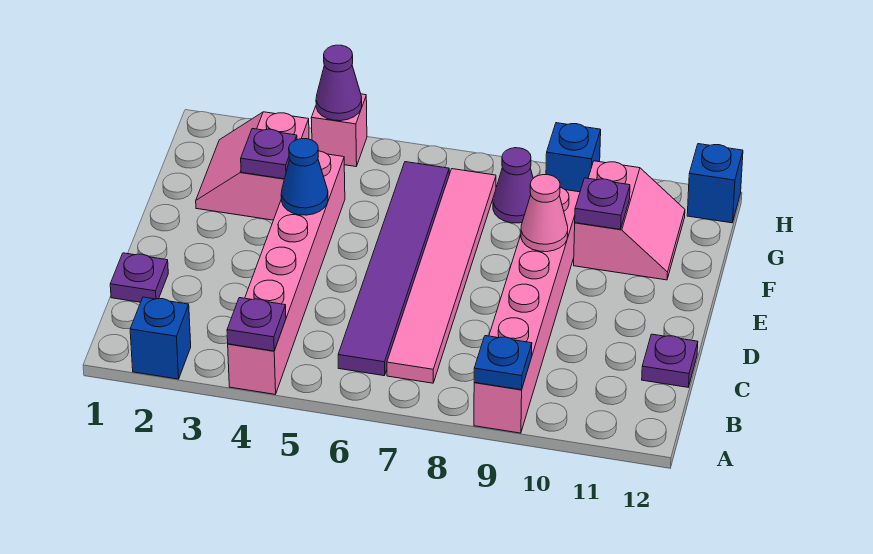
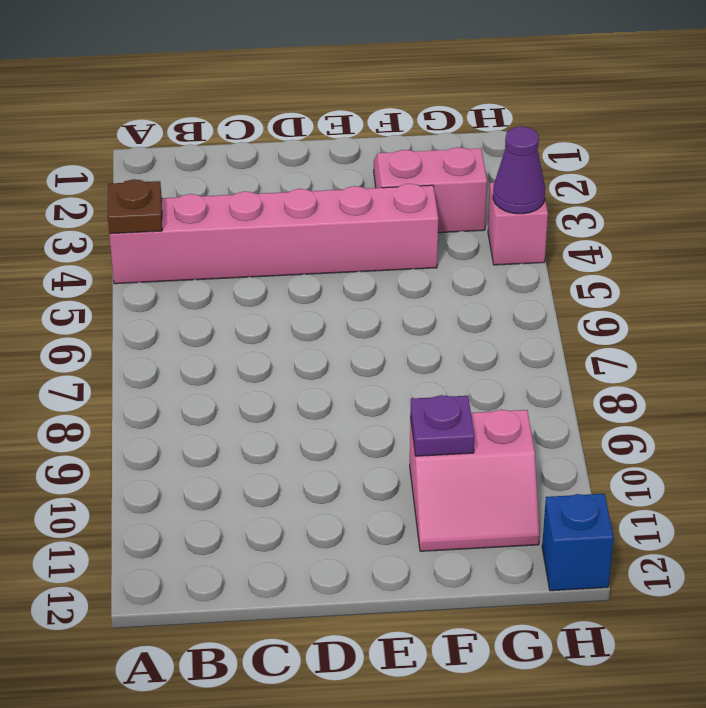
brown plate A4 level 2 -> purple plate A4 level 2
none -> blue brick A2 level 1
none -> pink brick A9:F9 level 1
none -> purple tile B6:G6 level 1

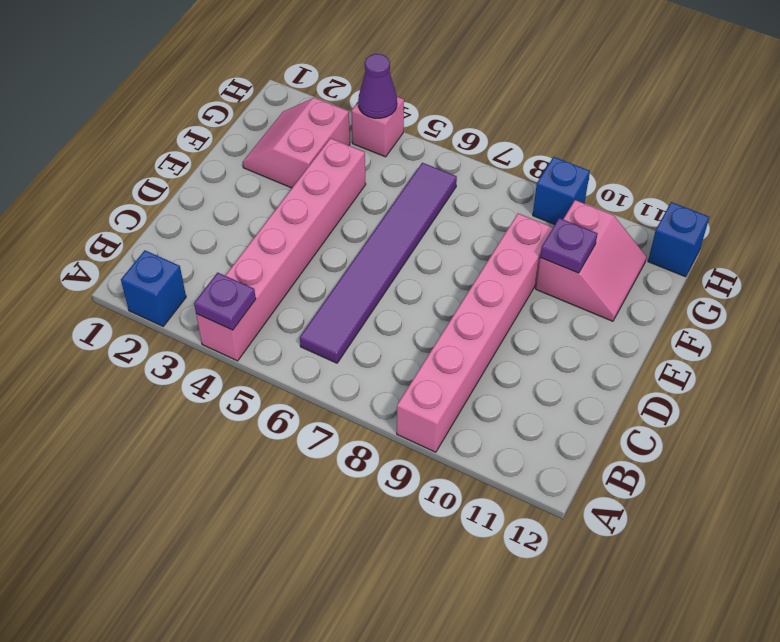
none -> pink tile B7:G7 level 1
none -> purple plate C1 level 1
none -> purple plate C12 level 1

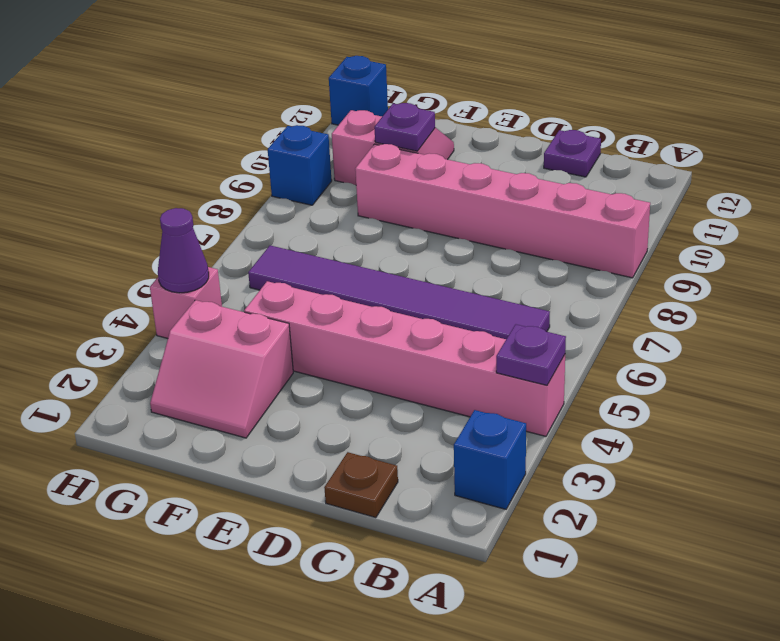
brown plate C1 level 1 -> purple plate C1 level 1
none -> pink tile B7:G7 level 1
none -> purple cone G8 level 1
none -> blue plate A9 level 2

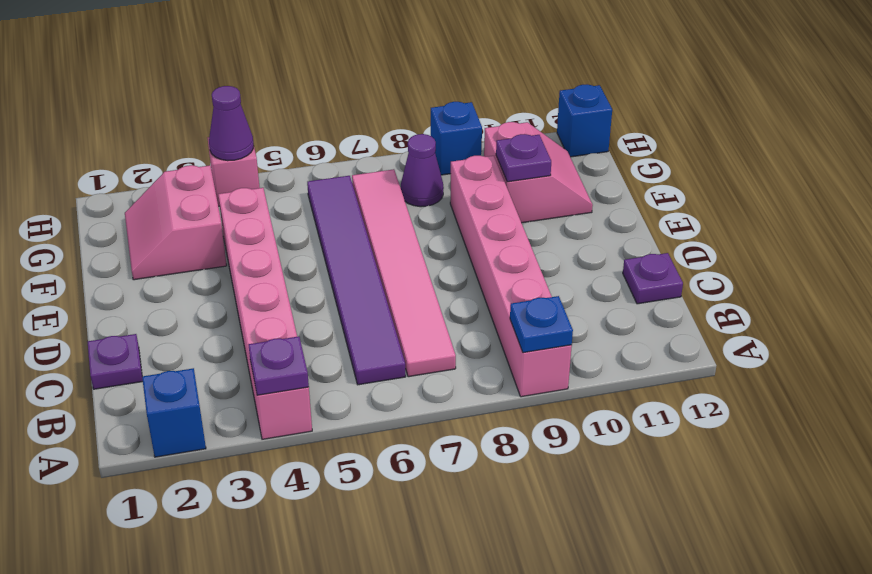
none -> blue cone E4 level 2
none -> pink cone E9 level 2
none -> purple plate F3 level 2

